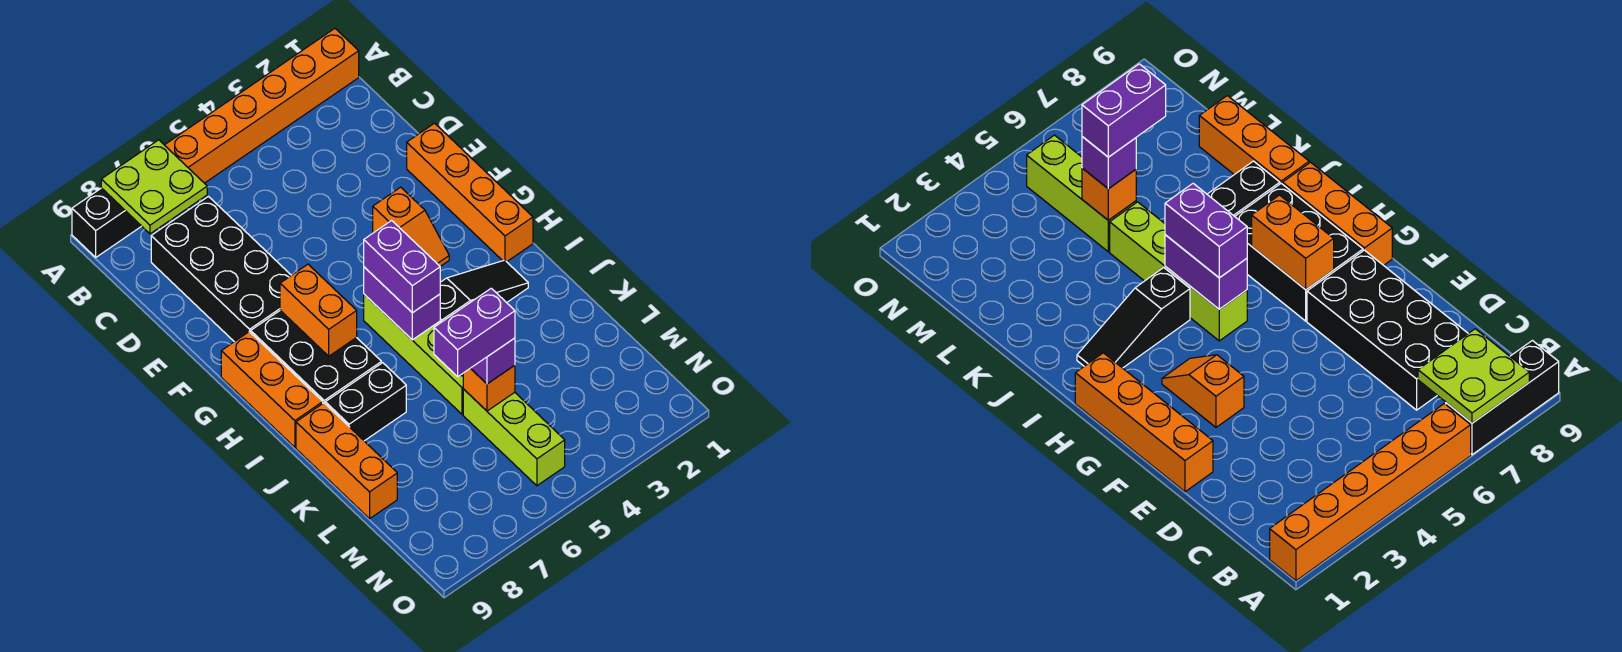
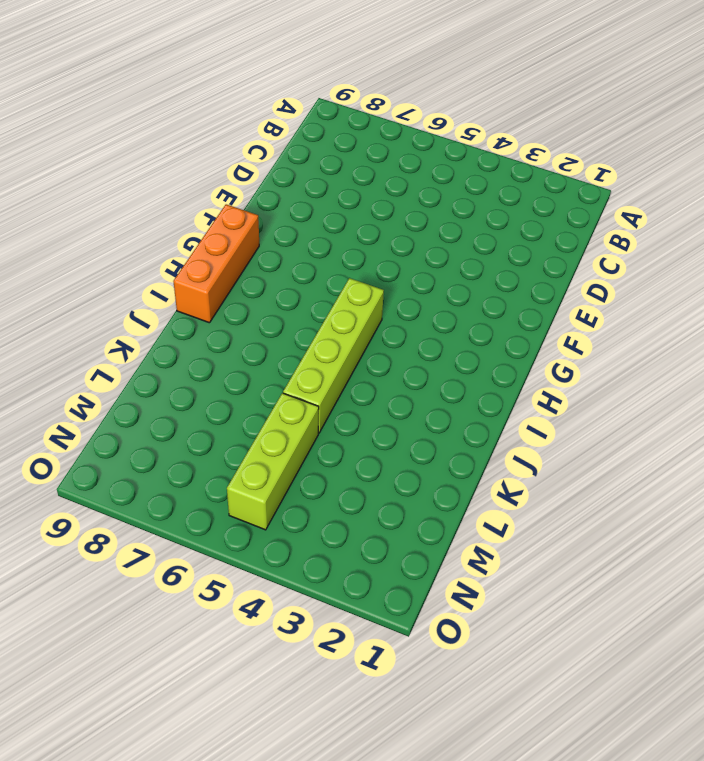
none -> orange brick A1:A6 level 1
none -> black brick A7:A9 level 1
none -> black brick C7:F8 level 1

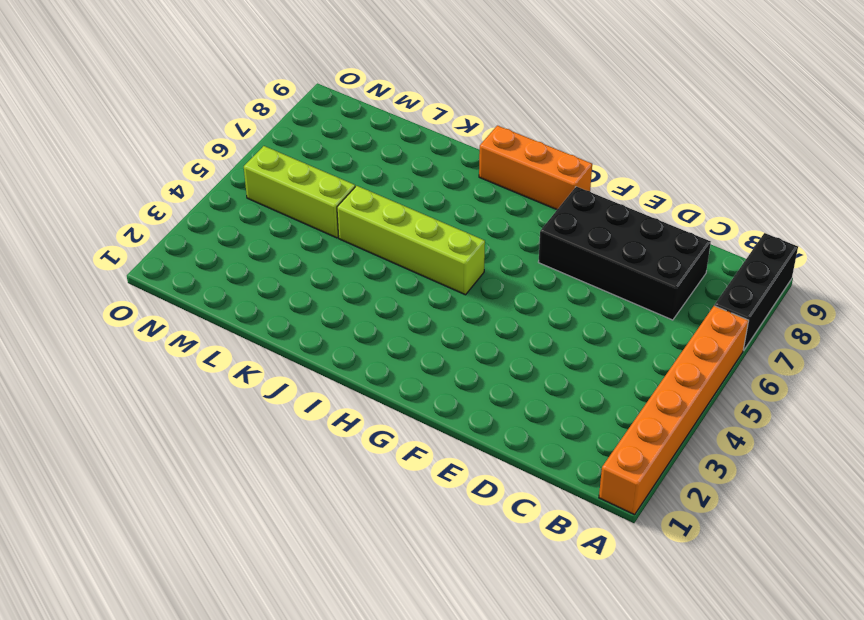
none -> orange brick E1:H1 level 1
none -> orange slope F3:G3 level 1 top F
none -> black brick G7:I8 level 1

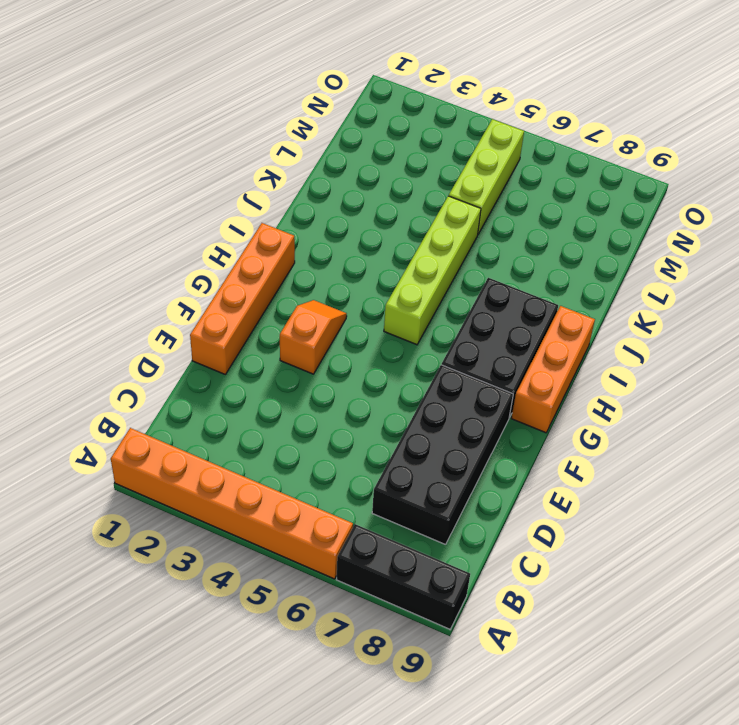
none -> black slope I2:I4 level 1 top 4
none -> black brick J7:J8 level 1
none -> orange brick J9:L9 level 1

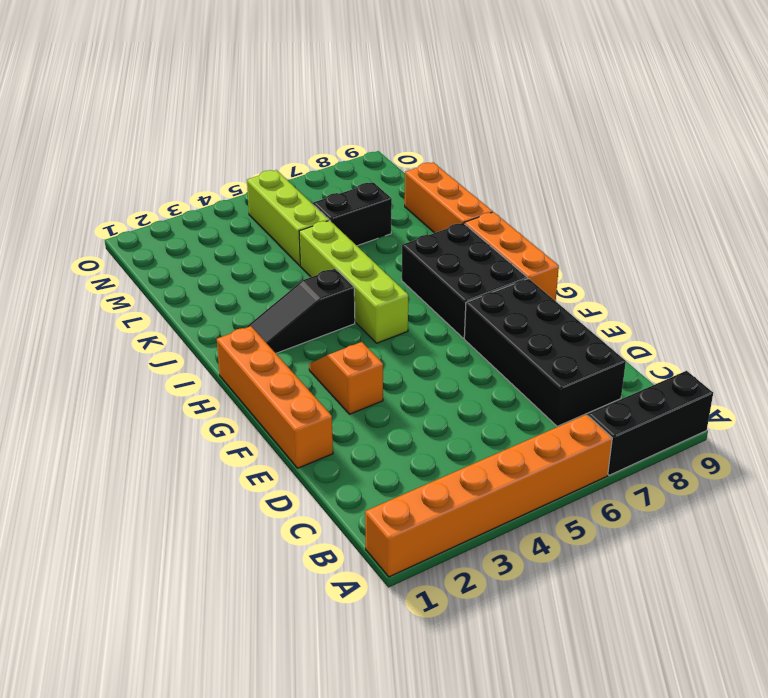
black brick L6:L7 level 1 -> black brick J7:J8 level 1
none -> lime plate A7:B8 level 2
none -> orange brick G7:H7 level 2
none -> purple brick H5:I5 level 2

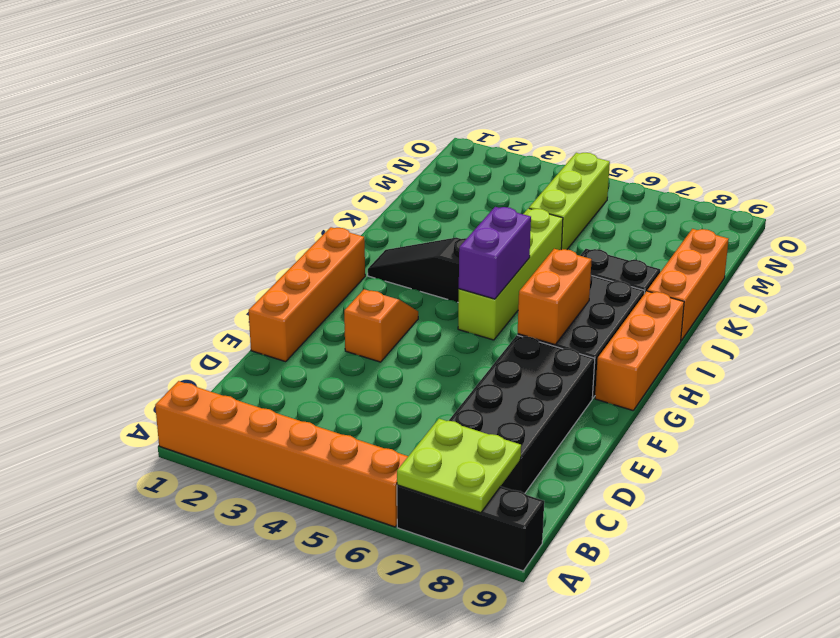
none -> orange brick L5 level 2
none -> purple brick H5:I5 level 3
none -> purple brick L5 level 3

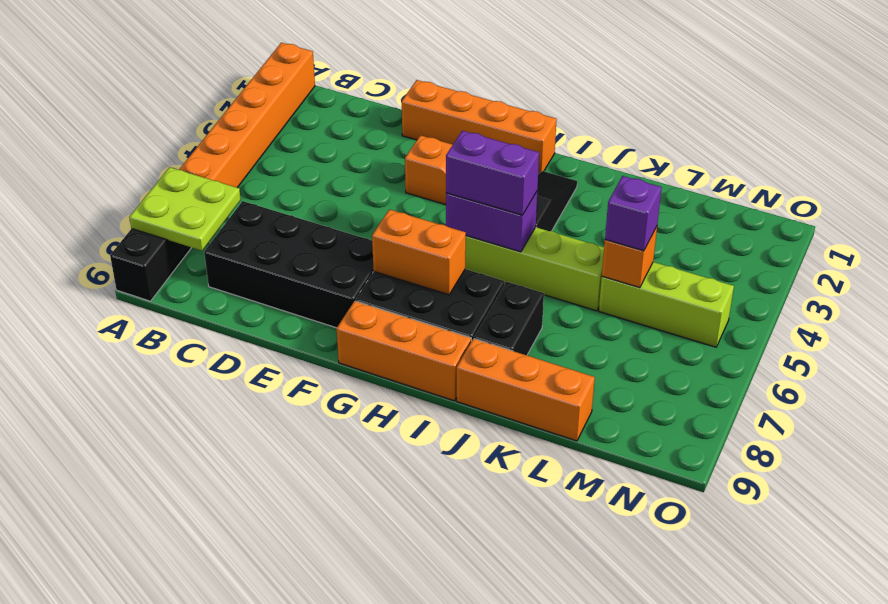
none -> purple brick L5:L6 level 4

